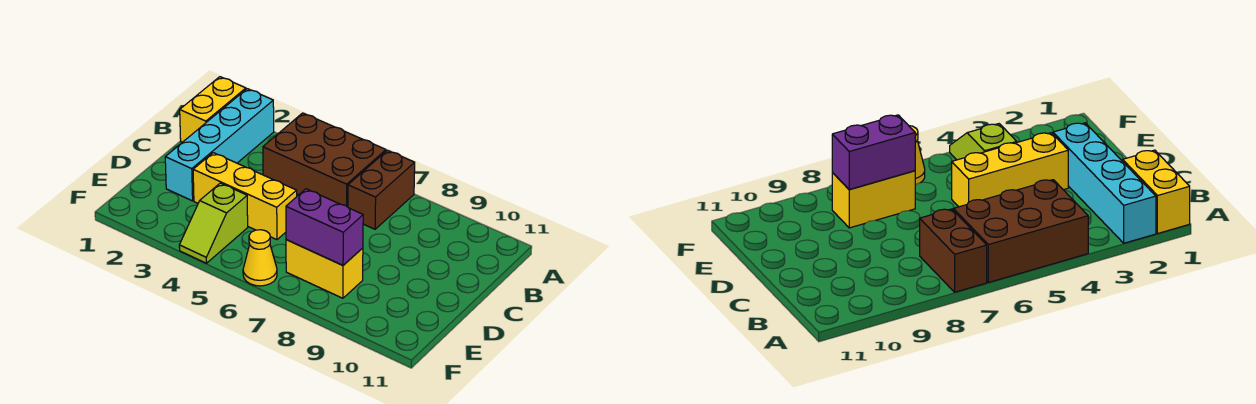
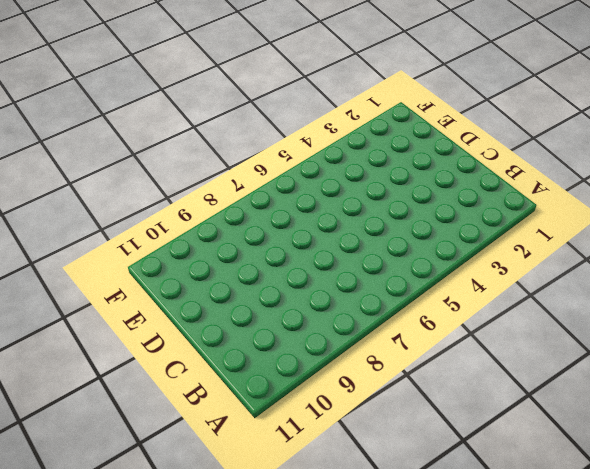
none -> yellow brick A1:B1 level 1
none -> cyan brick A2:D2 level 1

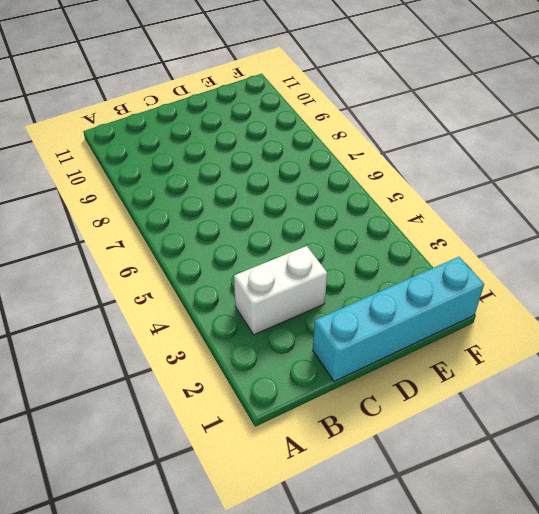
white brick B3:C3 level 1 -> none
cyan brick C1:F1 level 1 -> cyan brick A2:D2 level 1
none -> yellow brick A1:B1 level 1
none -> brown brick A4:B6 level 1

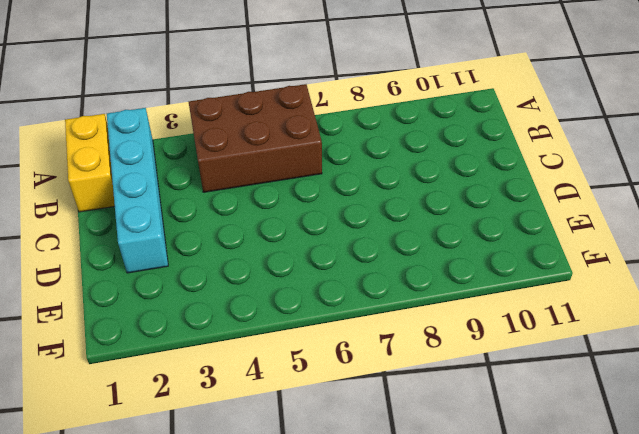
none -> brown brick A7:B7 level 1
none -> yellow brick D3:D5 level 1

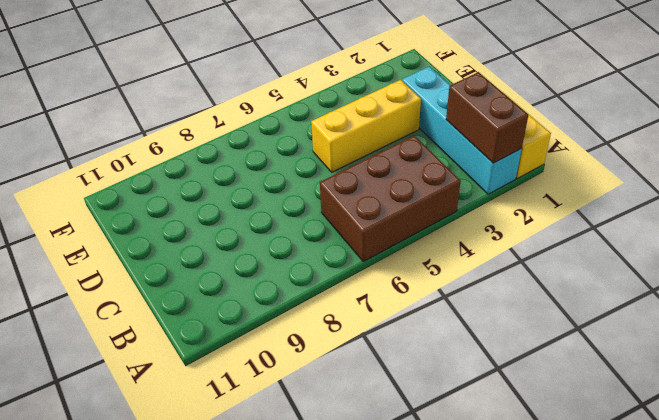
brown brick A2:B2 level 2 -> brown brick A7:B7 level 1
none -> lime slope E4:F4 level 1 top E
none -> yellow brick E7:E8 level 1

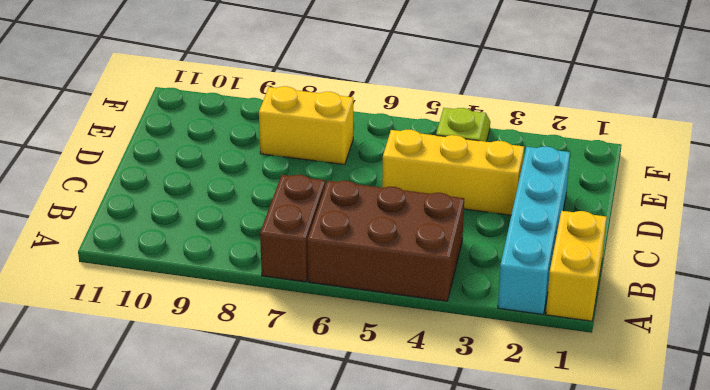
none -> yellow cone F6 level 1
none -> purple brick E7:E8 level 2

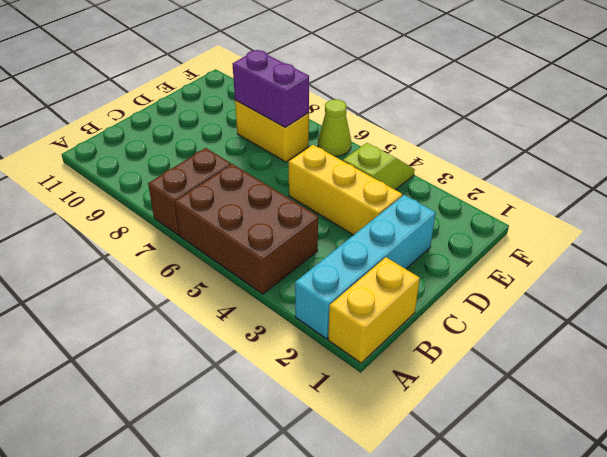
lime cone F6 level 1 -> yellow cone F6 level 1

